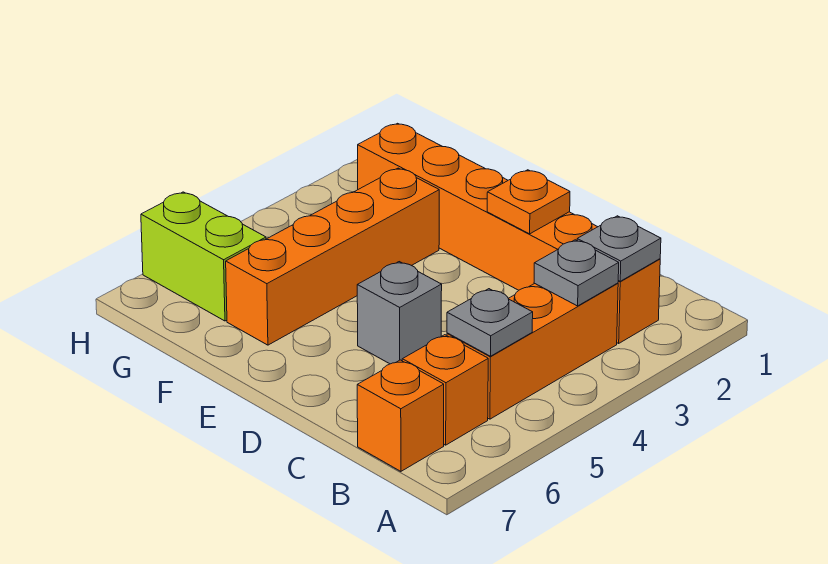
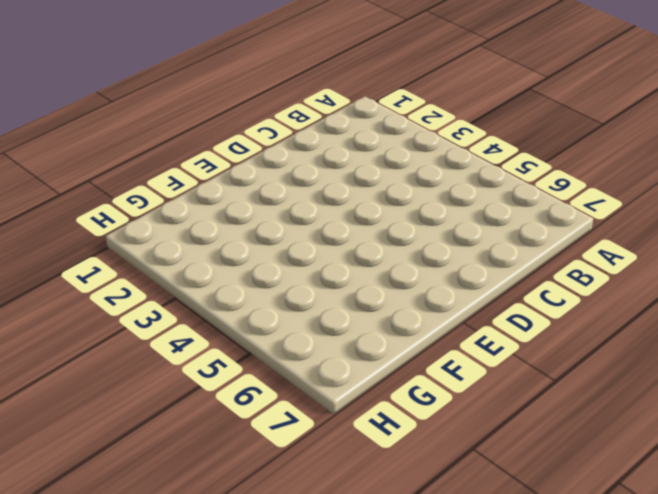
none -> orange brick B2:G2 level 1
none -> orange brick B3:B5 level 1

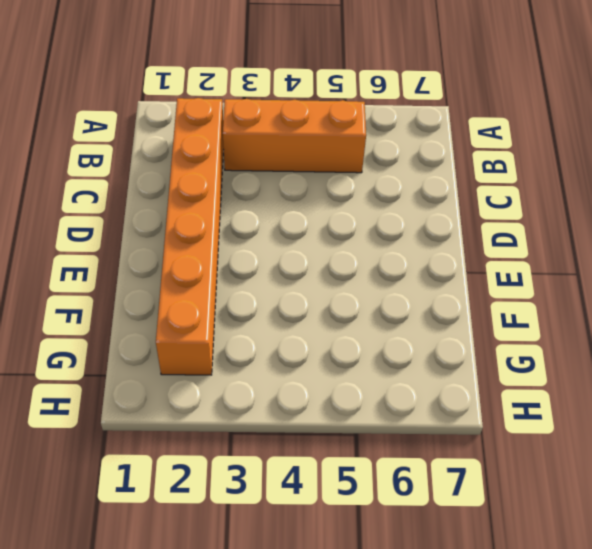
none -> orange brick B6 level 1
none -> orange brick B7 level 1

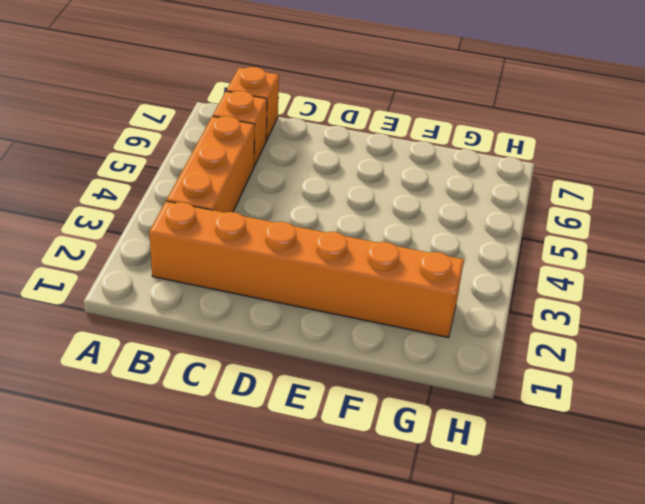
none -> grey brick D5 level 1
none -> orange brick F3:F6 level 1

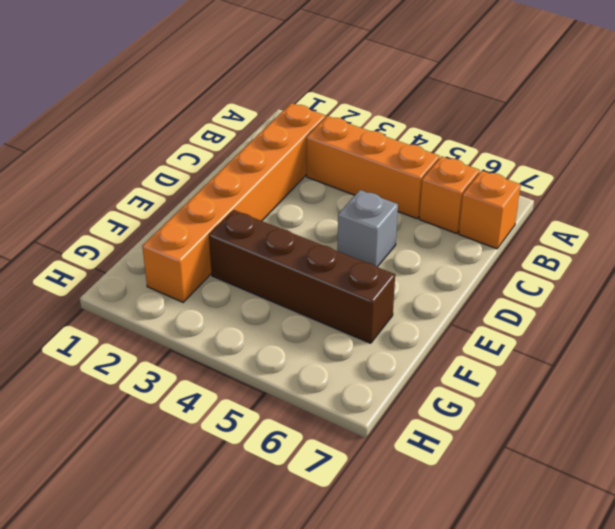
brown brick F3:F6 level 1 -> orange brick F3:F6 level 1
none -> lime brick G6:H6 level 1
none -> grey plate B2 level 2

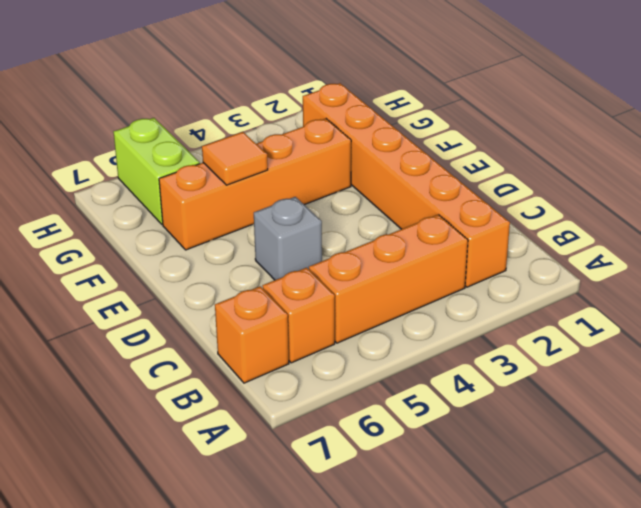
orange tile F5 level 2 -> none
none -> grey plate B2 level 2
none -> grey plate B3 level 2

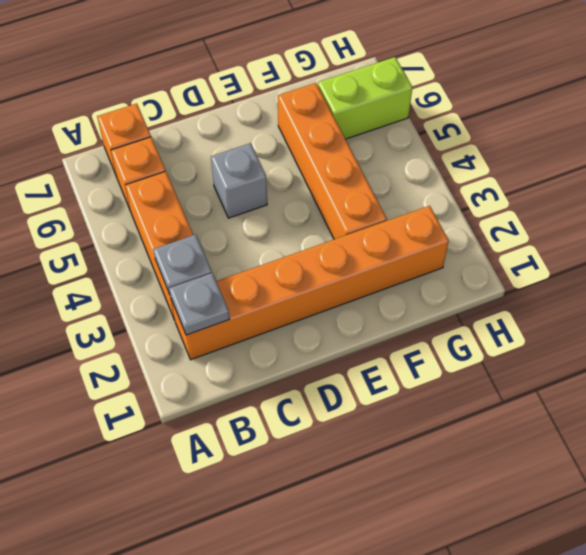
none -> grey plate B5 level 2
none -> orange plate D2 level 2

